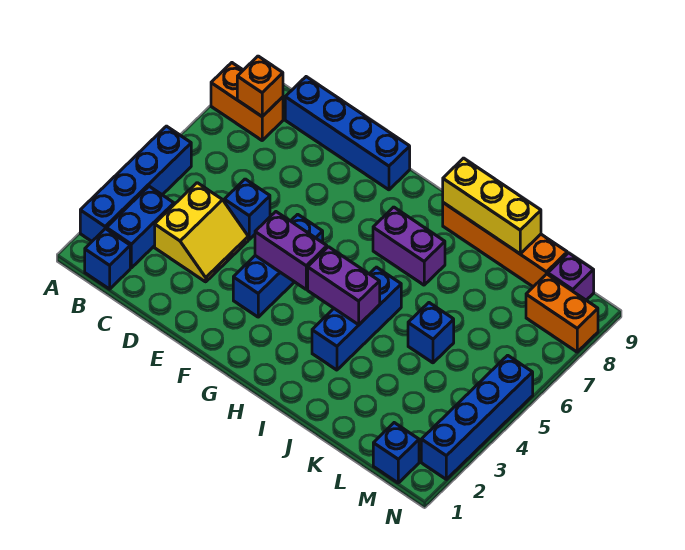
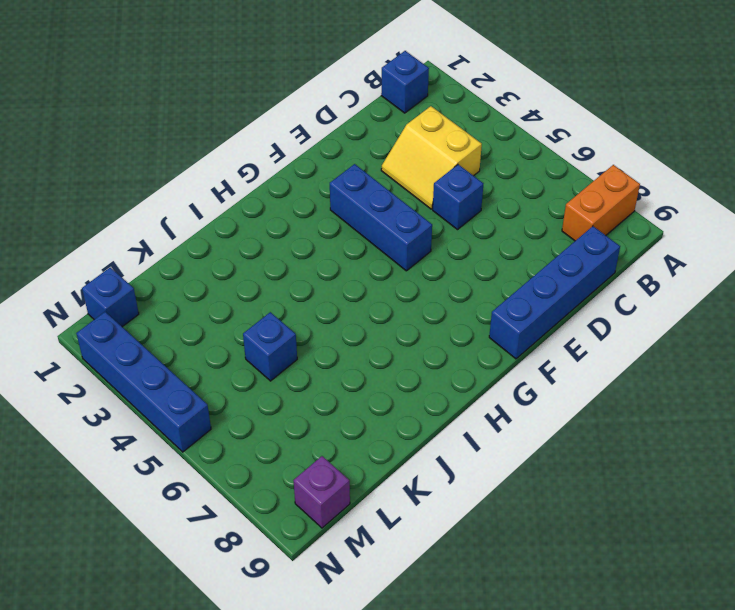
none -> blue brick A2:A5 level 1
none -> blue brick B2:B3 level 1
none -> purple brick H7:I7 level 1

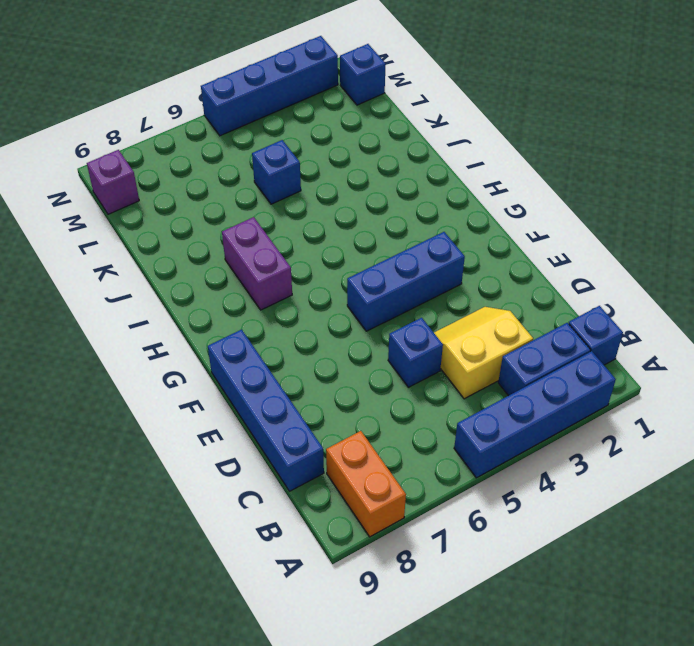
none -> blue brick I3:I5 level 1
none -> orange brick I9:L9 level 1
none -> orange brick M8:N8 level 1

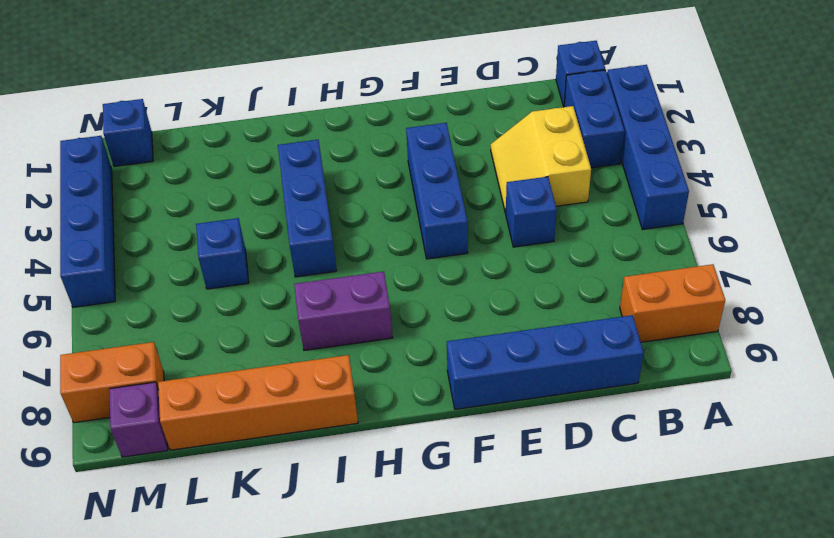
none -> orange brick B8 level 2
none -> purple brick F4:G4 level 2
none -> purple brick H4:I4 level 2

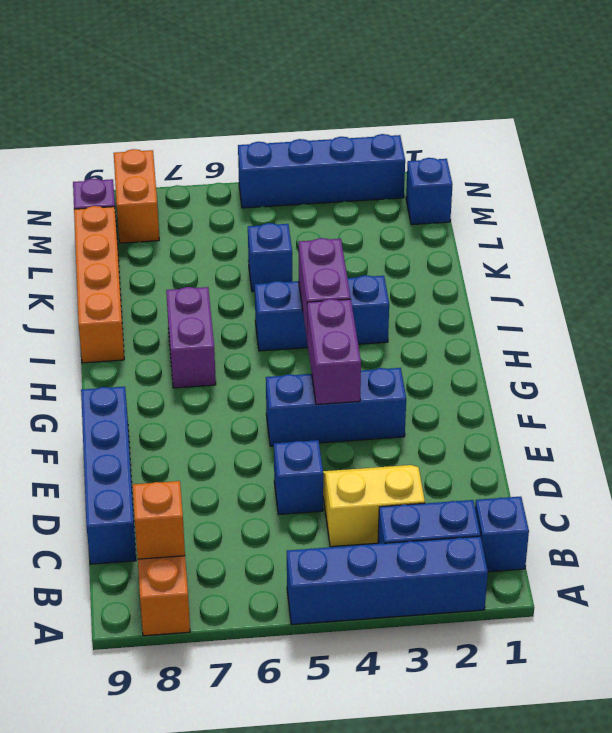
none -> yellow brick I9:K9 level 2

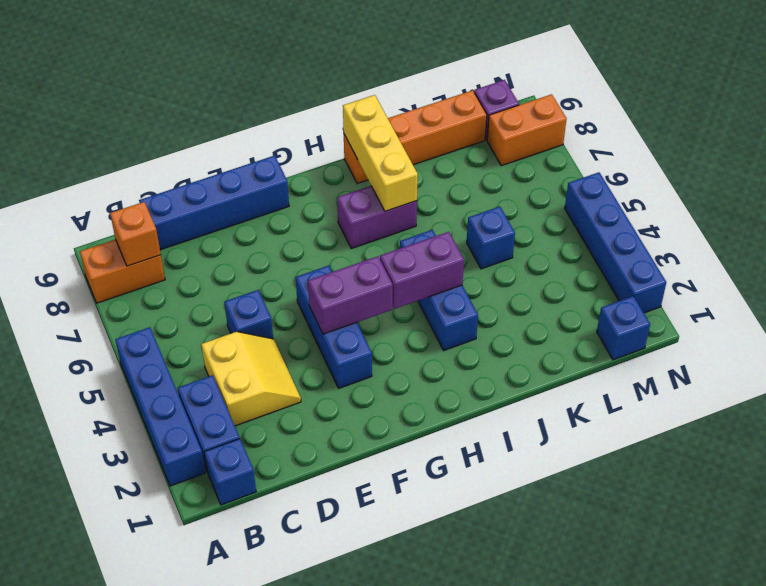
yellow brick I7:I9 level 2 -> yellow brick I9:K9 level 2

